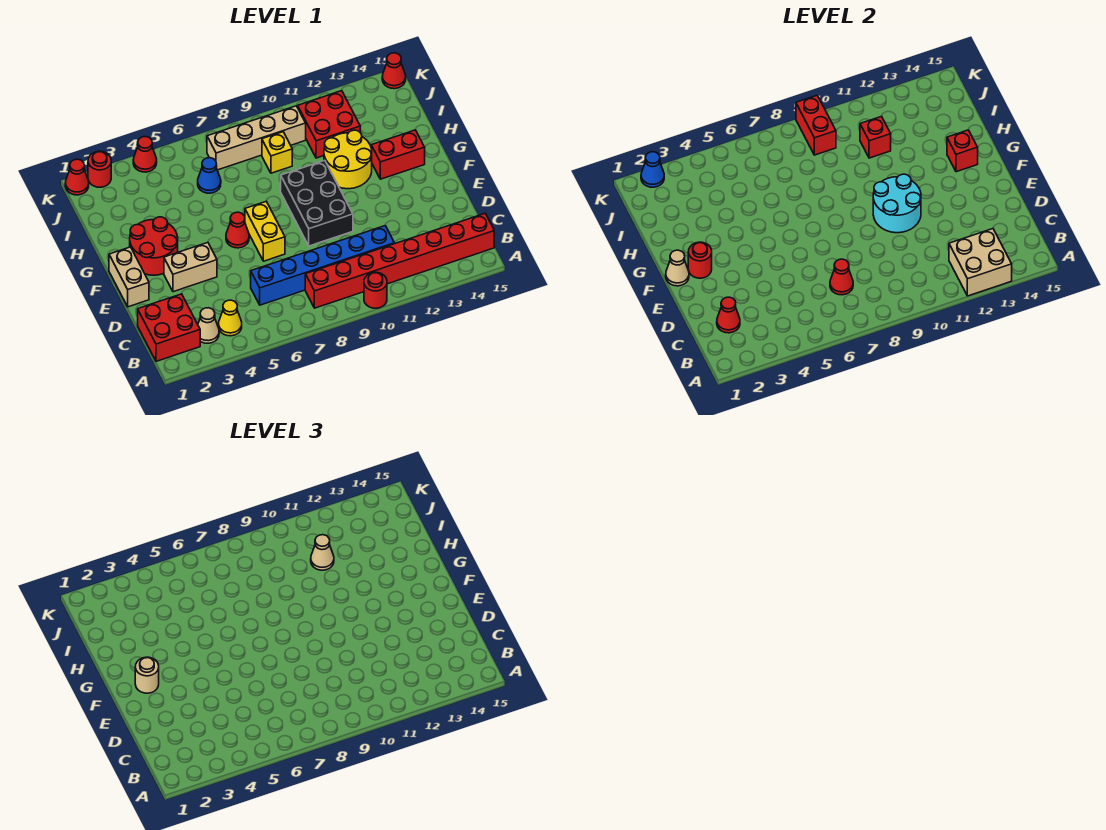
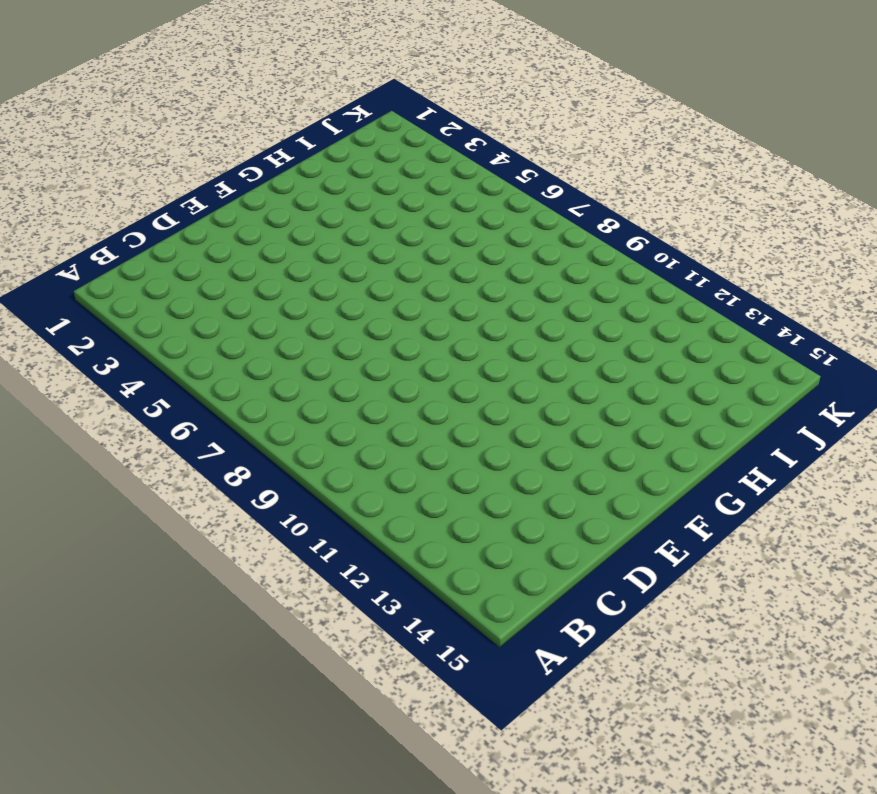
none -> red round brick A10 level 1
none -> red brick B1:C2 level 1
none -> tan cone B3 level 1
none -> yellow cone B4 level 1

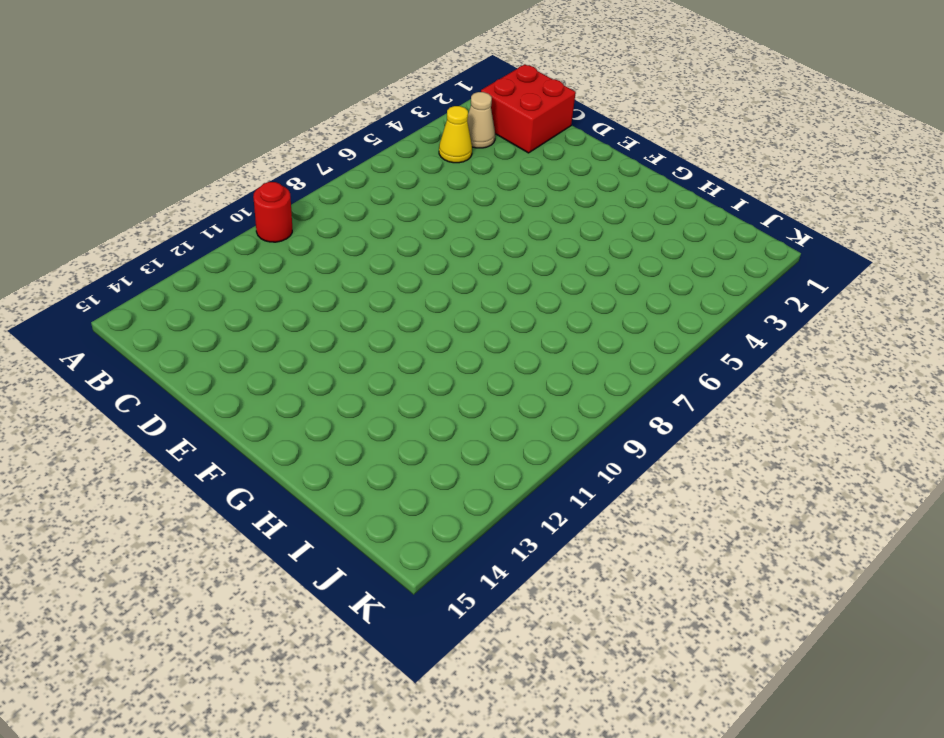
none -> red brick B8:B15 level 1
none -> blue brick C6:C11 level 1
none -> tan brick E1:F1 level 1
none -> tan brick E3:E4 level 1

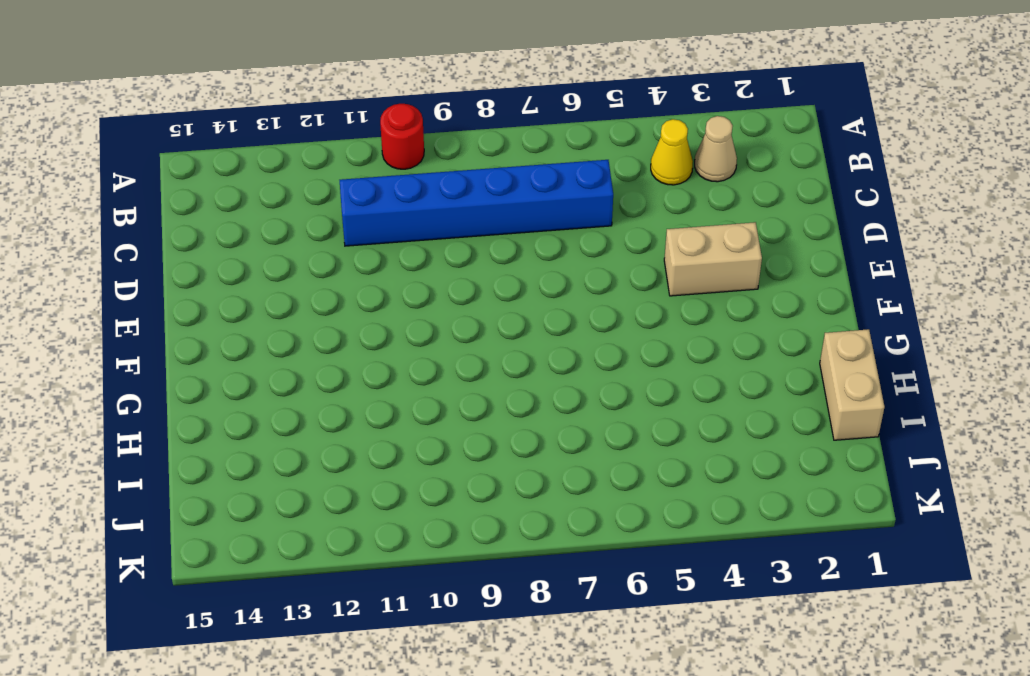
tan brick H1:I1 level 1 -> tan brick E1:F1 level 1
none -> red brick B1:C2 level 1
none -> red brick B8:B15 level 1
none -> yellow brick E7:F7 level 1
none -> black brick E9:G10 level 1

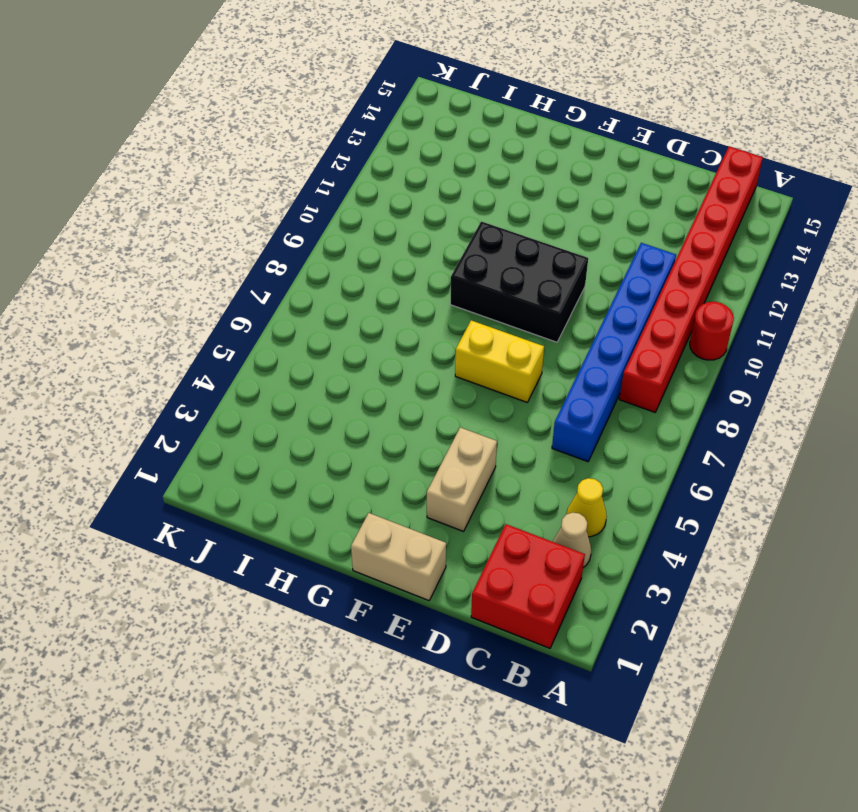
none -> red round brick F2:G3 level 1
none -> red cone F6 level 1
none -> yellow round brick G11:H12 level 1
none -> red brick G13:G14 level 1

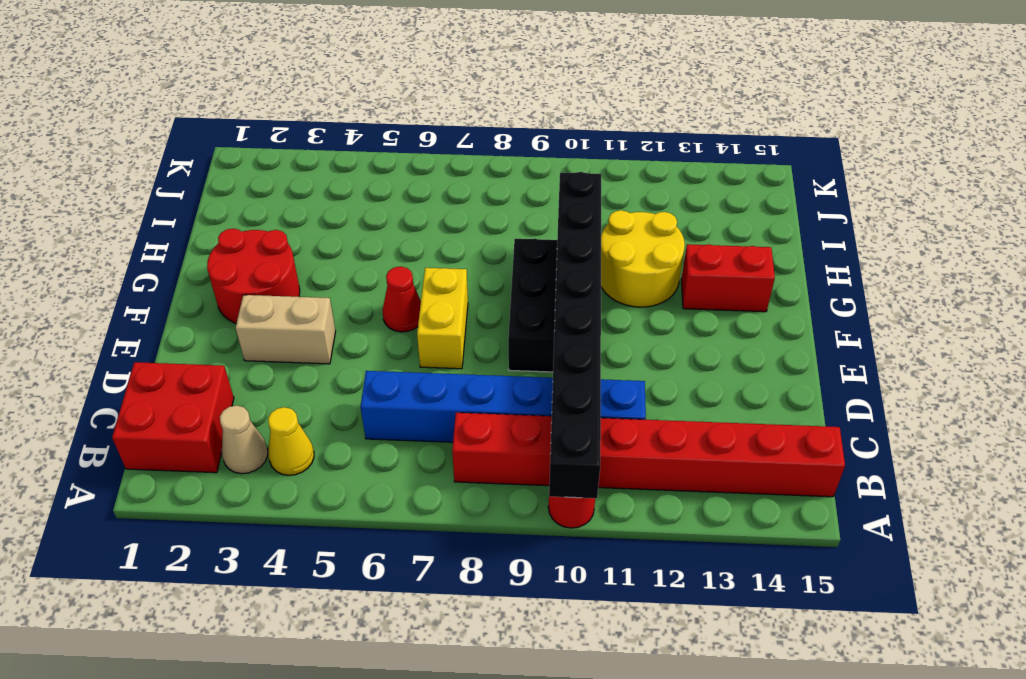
black brick A10:H10 level 2 -> cyan round brick E10:F11 level 2
none -> tan brick E1:F1 level 1
none -> blue cone I6 level 1
none -> yellow brick I9 level 1
none -> red brick I11:J12 level 1

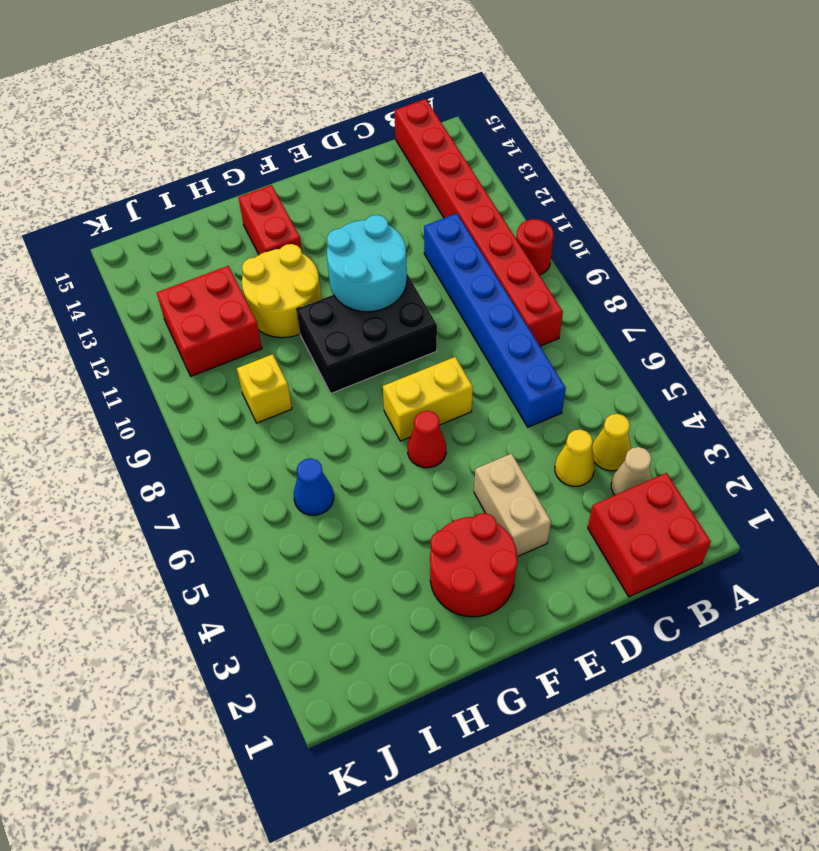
yellow cone C4 level 1 -> none
none -> tan brick E1:F1 level 1
none -> tan brick J7:J10 level 1
none -> red cone K1 level 1
none -> red round brick K2 level 1

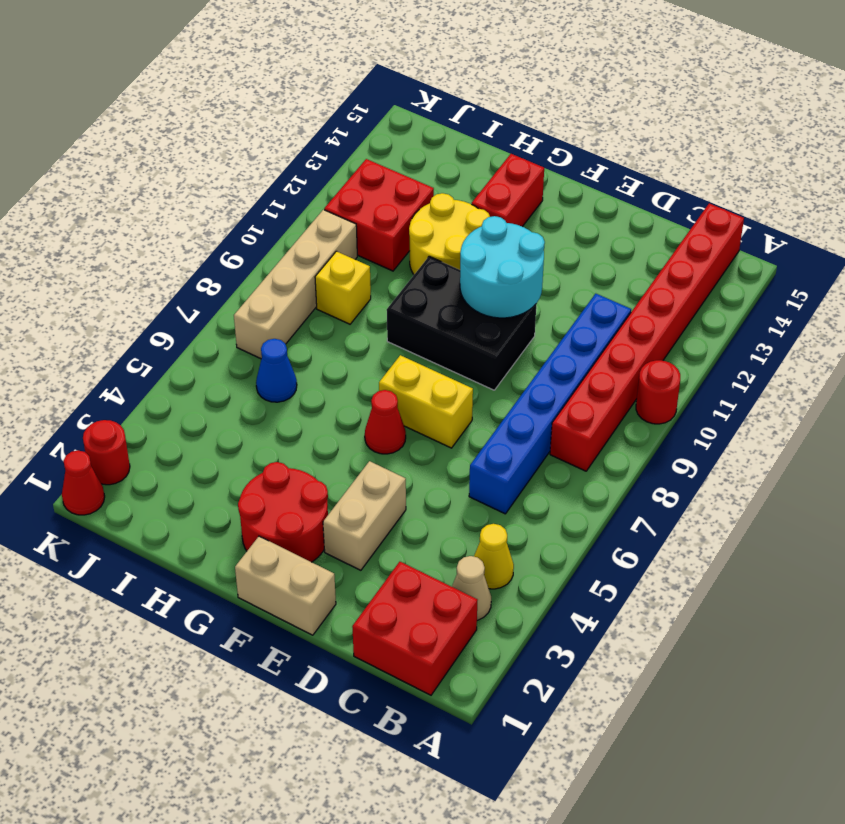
none -> red cone K4 level 1
none -> red cone K15 level 1
none -> tan brick A12:B13 level 2
none -> red cone C2 level 2

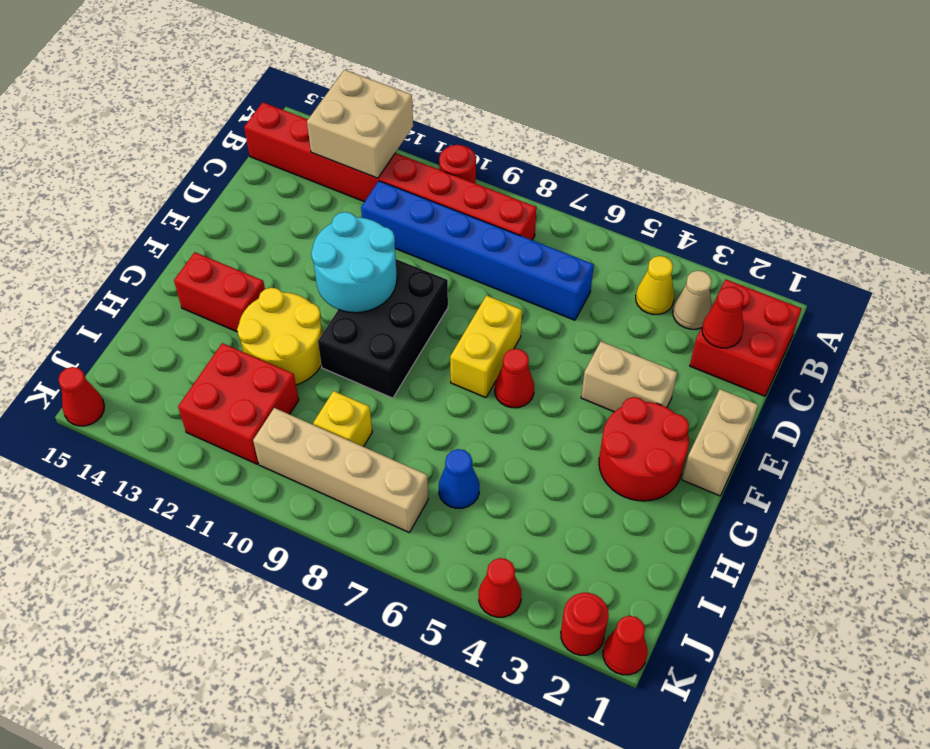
none -> red cone C7 level 2
none -> tan cone F1 level 2
none -> red round brick F2 level 2
none -> red brick G14 level 2

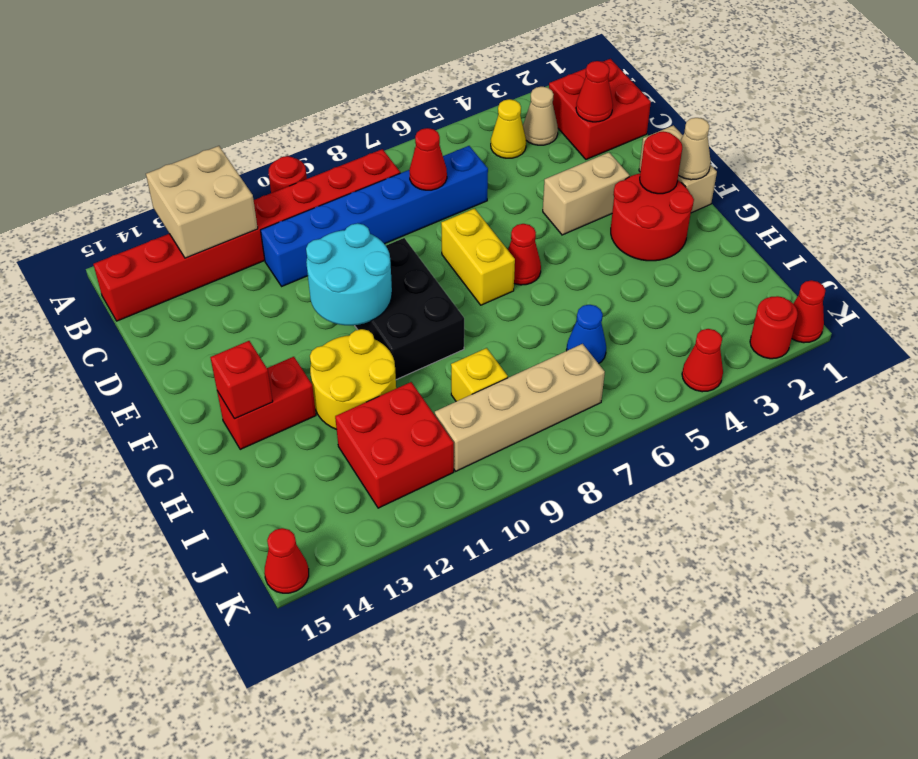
none -> red brick I11 level 2
none -> red brick J9:K9 level 2
none -> blue cone K2 level 2
none -> tan round brick F2 level 3

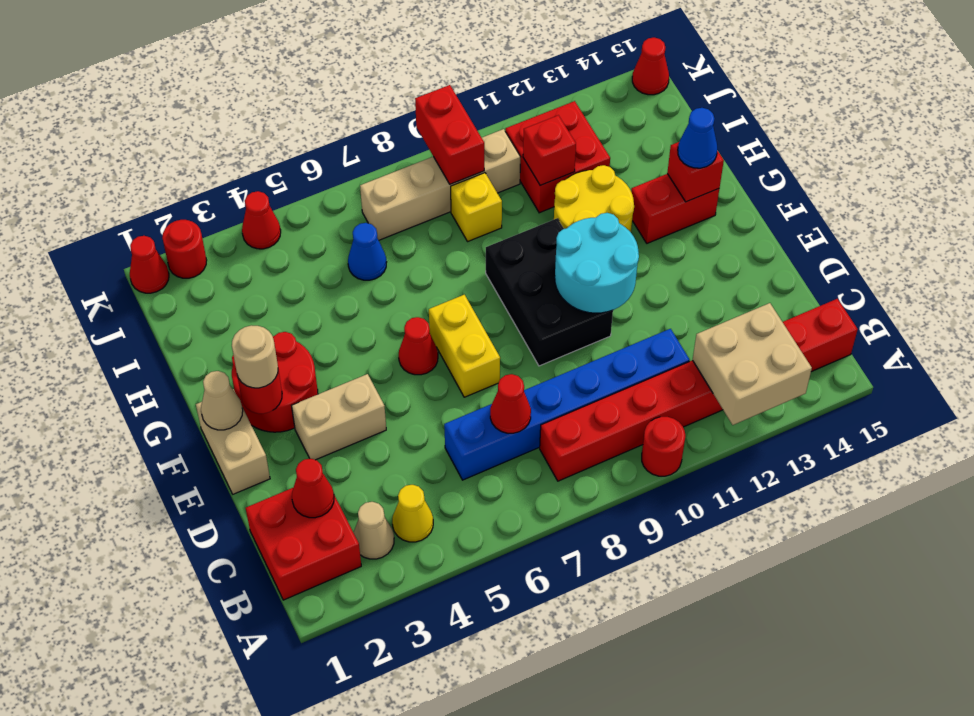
blue cone G14 level 3 -> blue cone K2 level 2
none -> tan cone I11 level 3

